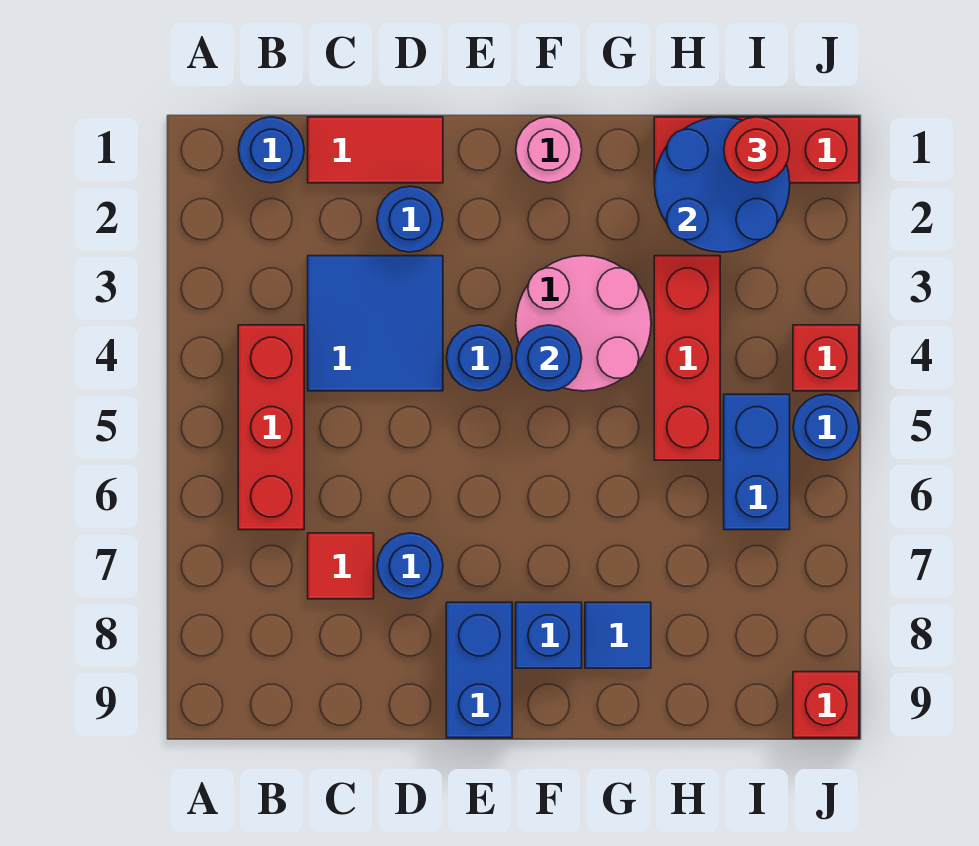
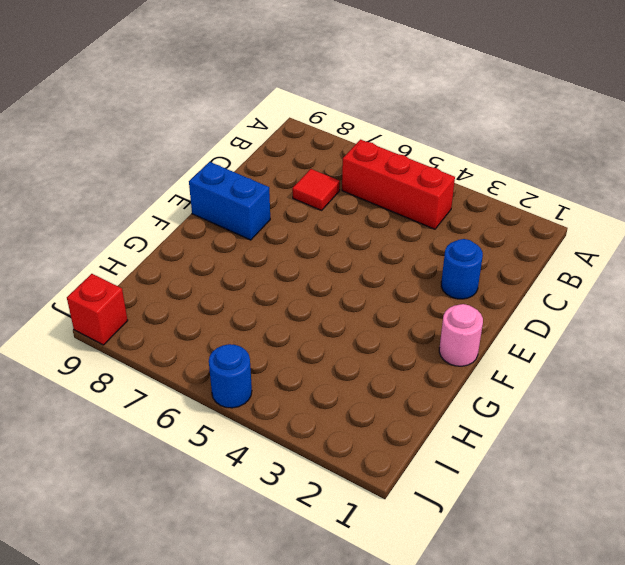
none -> blue round brick B1 level 1
none -> red tile C1:D1 level 1
none -> blue tile C3:D4 level 1

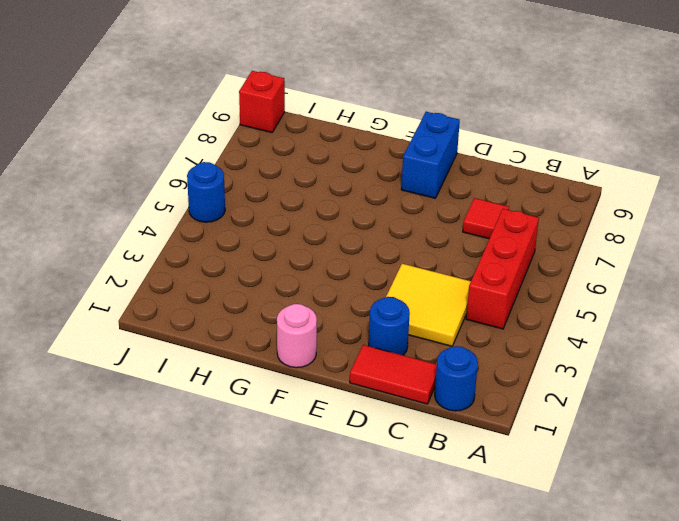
yellow tile C3:D4 level 1 -> blue tile C3:D4 level 1
none -> blue round brick D7 level 1
none -> blue round brick E4 level 1
none -> pink round brick F3:G4 level 1

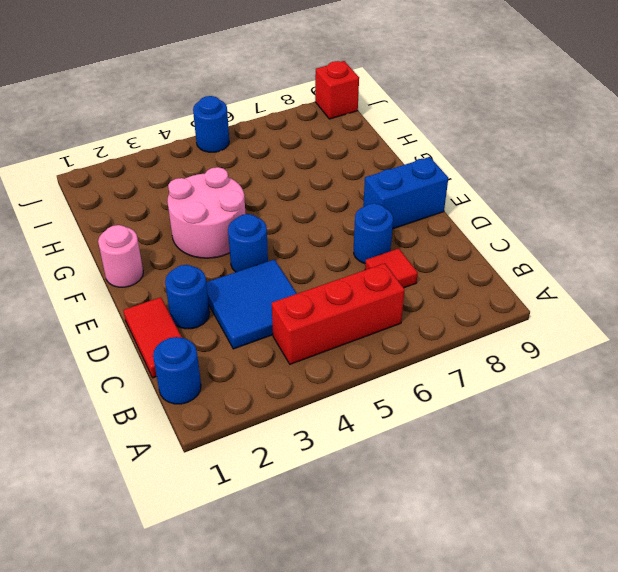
none -> blue brick F8 level 1
none -> blue tile G8 level 1
none -> red brick H1:J1 level 1

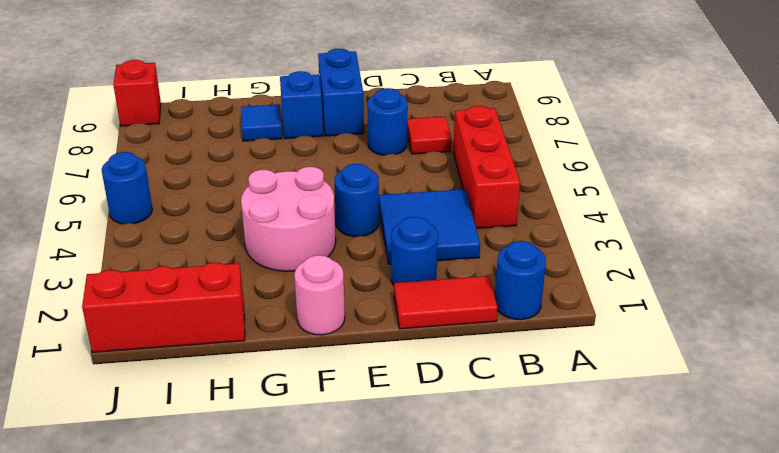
none -> red brick H3:H5 level 1
none -> blue brick I5:I6 level 1
none -> red brick J4 level 1

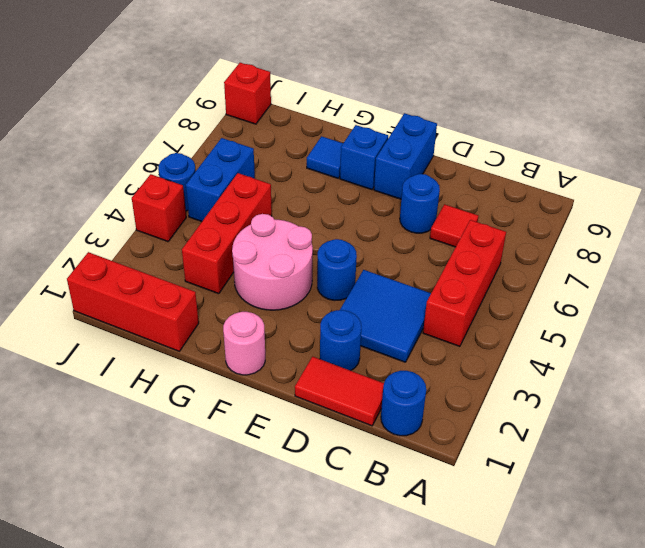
none -> blue round brick F4 level 2
none -> blue round brick H1:I2 level 2
none -> red round brick I1 level 3

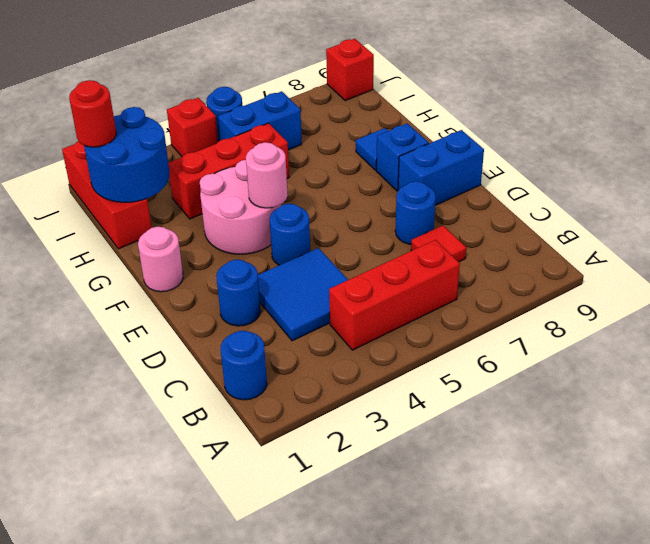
pink round brick F4 level 2 -> blue round brick F4 level 2
none -> red tile C1:D1 level 1

